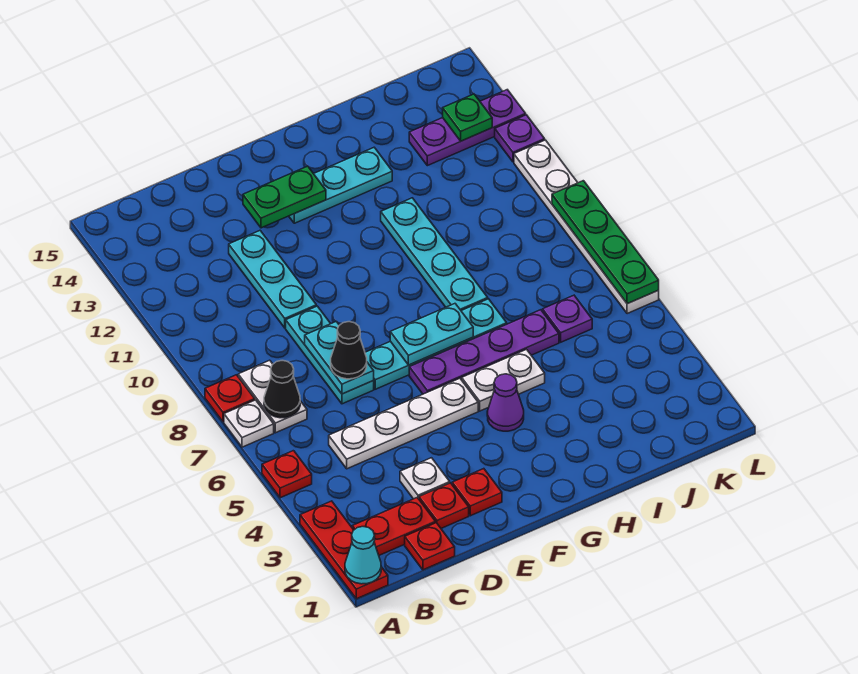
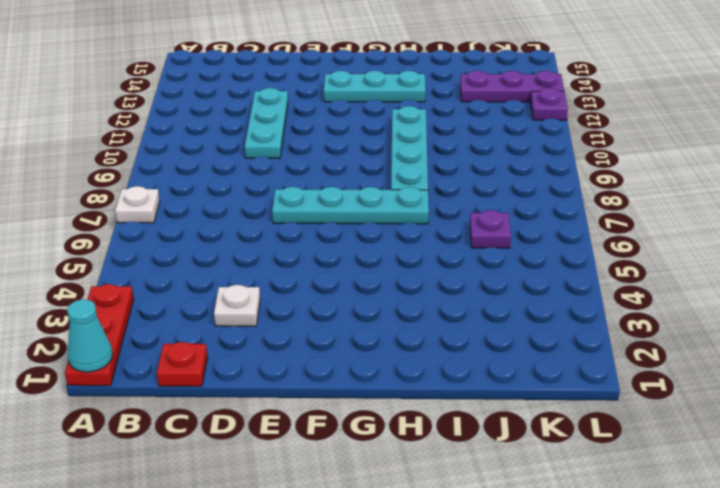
none -> red plate A5 level 1
none -> red plate A8 level 1
none -> red plate B2:C2 level 1
none -> white plate B7:B8 level 1

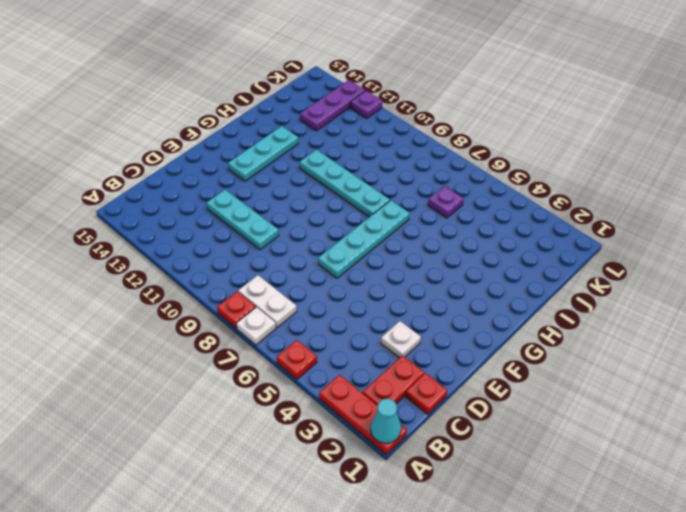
none -> white plate C5:F5 level 1
none -> red plate D2 level 1
none -> cyan plate D7:D9 level 1
none -> red plate E2 level 1

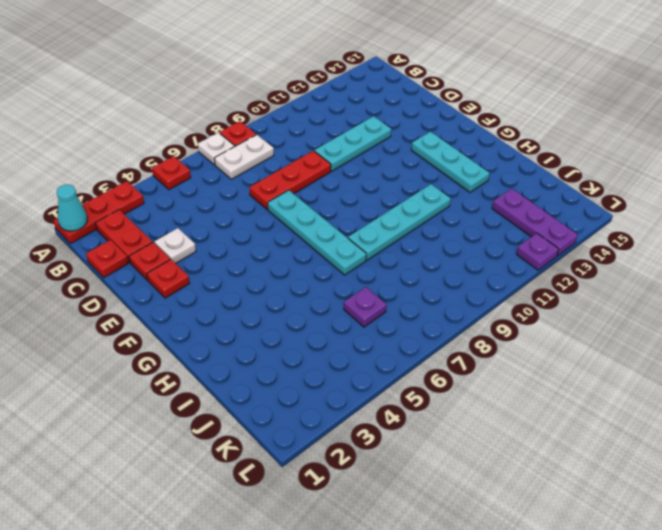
red plate D7:D9 level 1 -> cyan plate D7:D9 level 1
none -> white plate C5:F5 level 1
none -> purple plate F6:I6 level 1
none -> purple cone G4 level 1
none -> white plate G5:H5 level 1

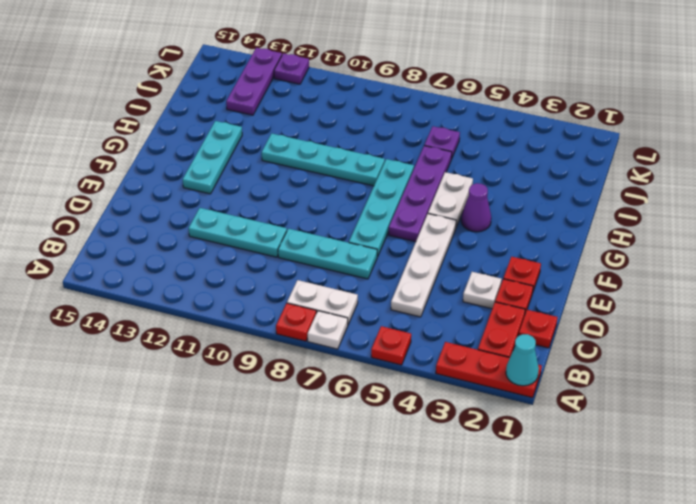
none -> white plate L6:L11 level 1
none -> black cone B7 level 2
none -> cyan plate D7:D8 level 2
none -> green plate E13:F13 level 2

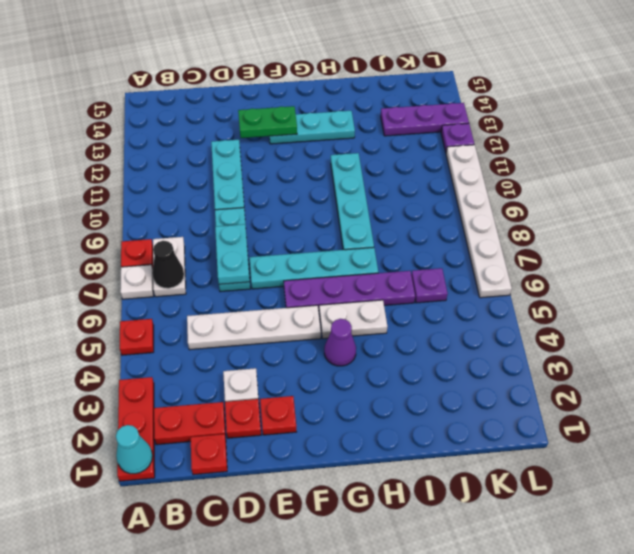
none -> cyan plate F7:G7 level 2
none -> green plate K13 level 2
none -> green plate L6:L9 level 2
none -> black cone D7 level 3

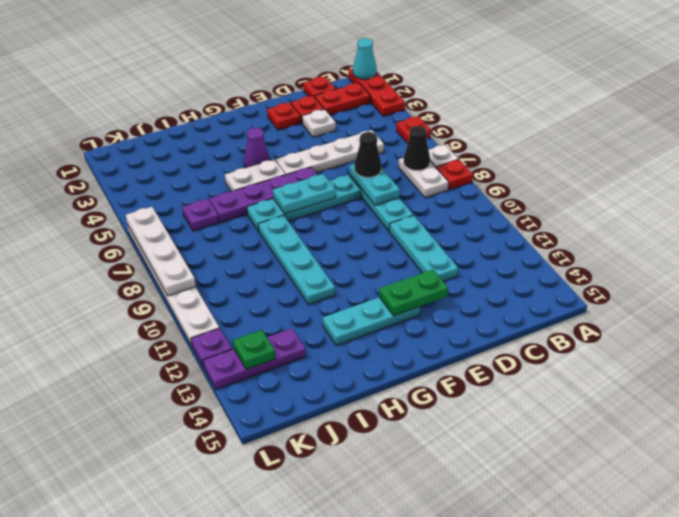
white plate L6:L9 level 2 -> green plate L6:L9 level 2

